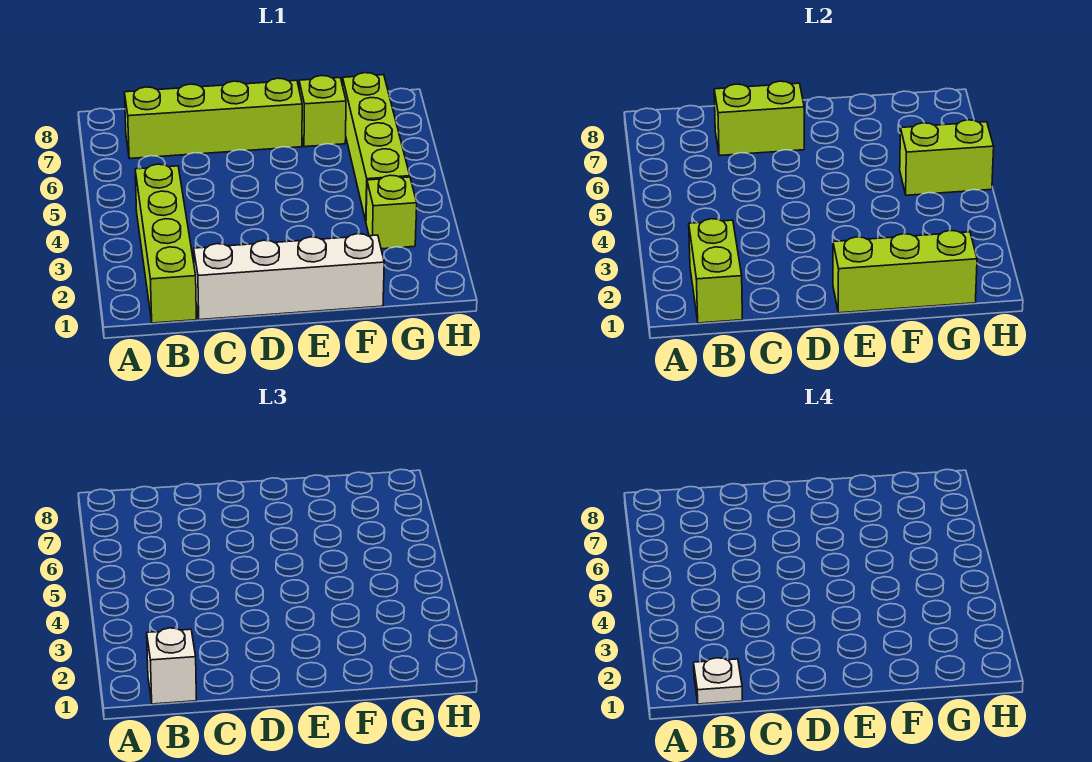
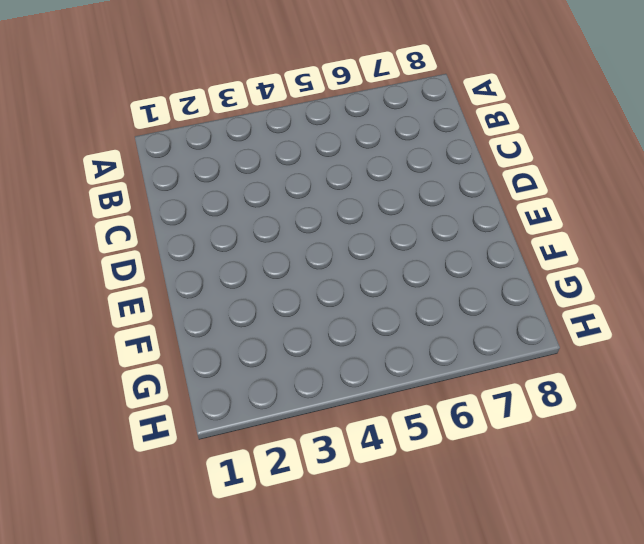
none -> lime brick B1:B4 level 1
none -> lime brick B7:E7 level 1
none -> white brick C1:F1 level 1

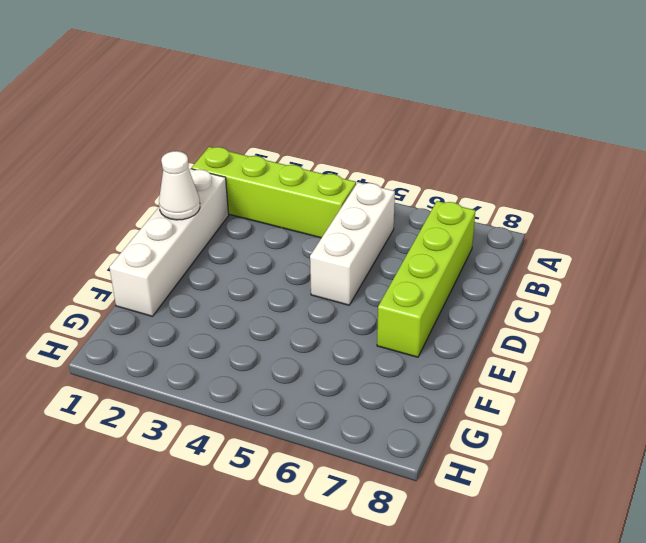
white brick B5:D5 level 1 -> none
white cone D1 level 2 -> none
none -> lime brick F7 level 1
none -> lime brick G3 level 1
none -> lime brick G4:G7 level 1

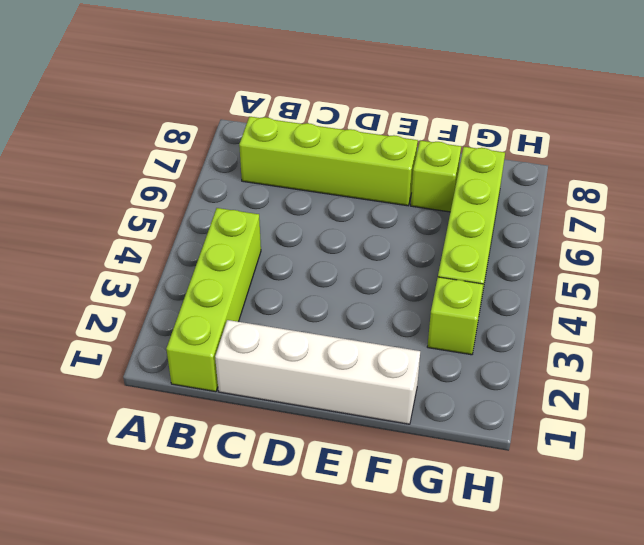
none -> lime brick B1:B2 level 2
none -> lime brick C7:D7 level 2
none -> lime brick E1:G1 level 2

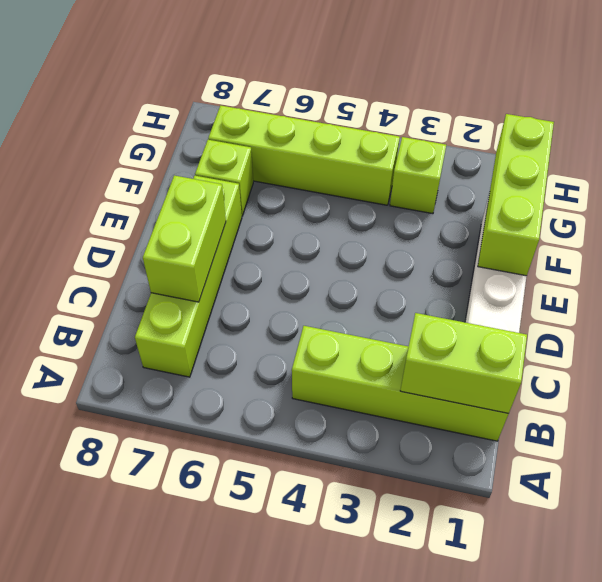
none -> lime brick G5:H5 level 2
none -> white brick B1 level 3
none -> white plate B1 level 4

